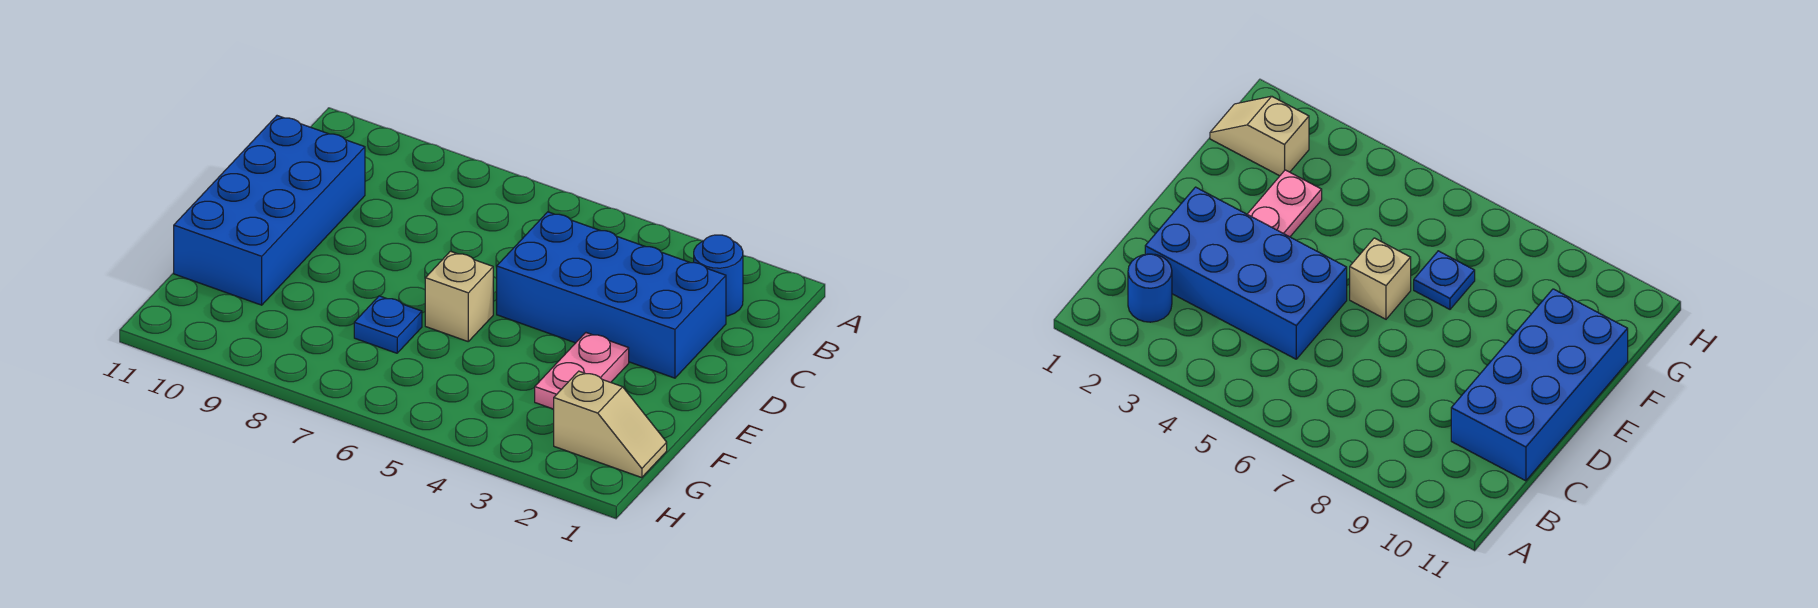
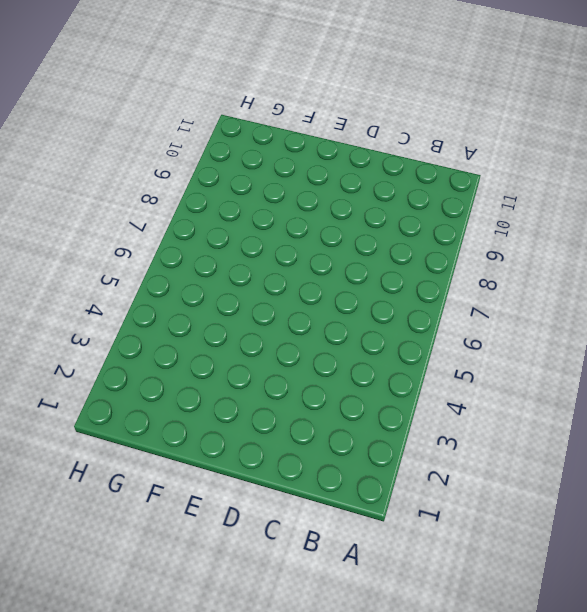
none -> blue round brick B2 level 1
none -> blue brick C2:D5 level 1

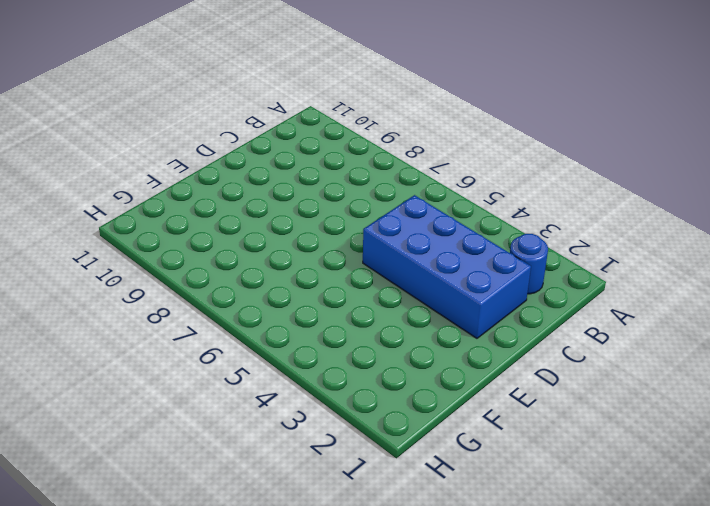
none -> blue brick C10:F11 level 1
none -> pink plate E3:F3 level 1

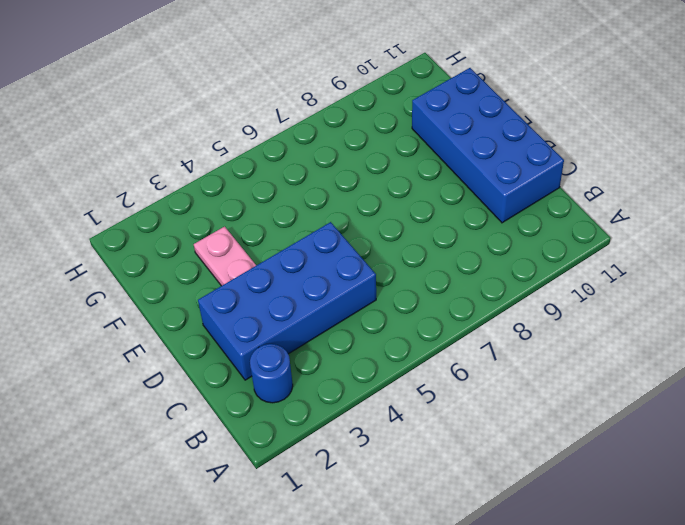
none -> tan brick E6 level 1
none -> blue plate F7 level 1

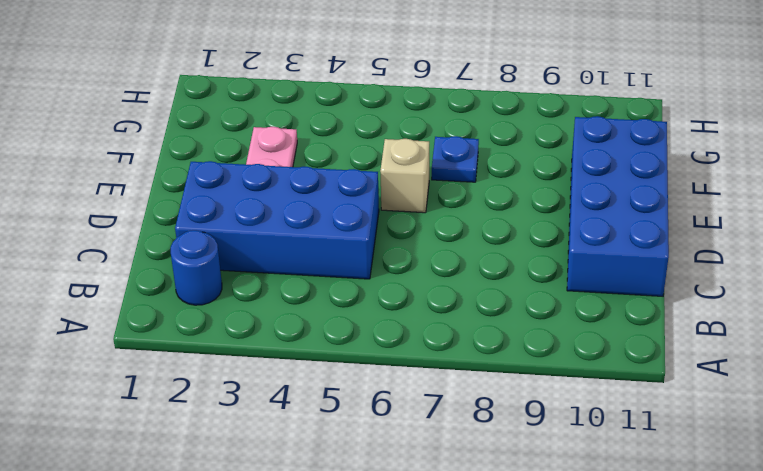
none -> tan slope G1:G2 level 1 top 2

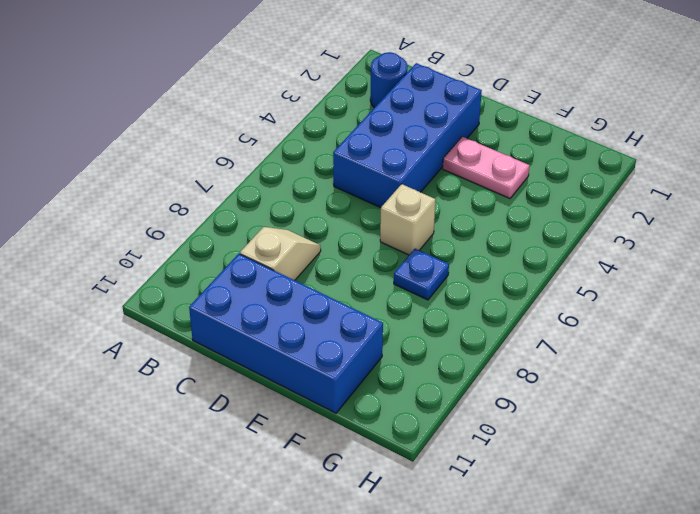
tan slope C8:C9 level 1 top 9 -> tan slope G1:G2 level 1 top 2

